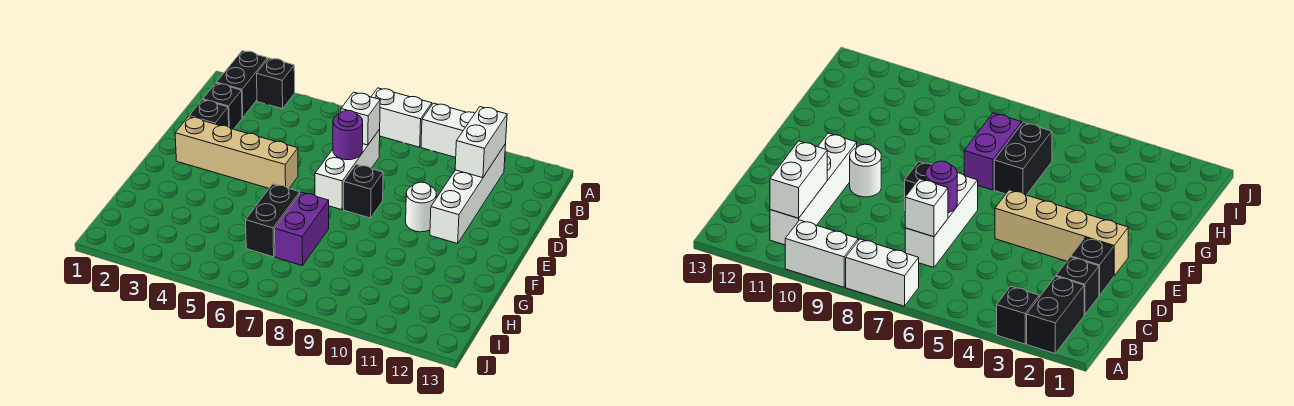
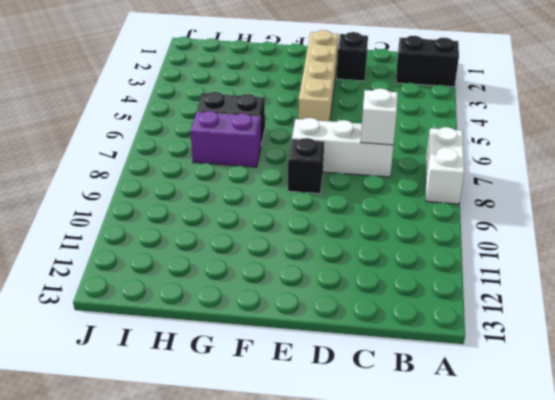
none -> black brick A3 level 1
none -> white brick A9:A10 level 1
none -> white brick B11:E11 level 1

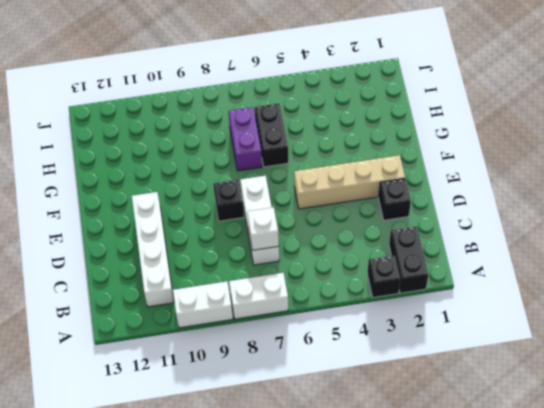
none -> black brick C2 level 1
none -> white round brick E10 level 1
none -> white brick B11:C11 level 2

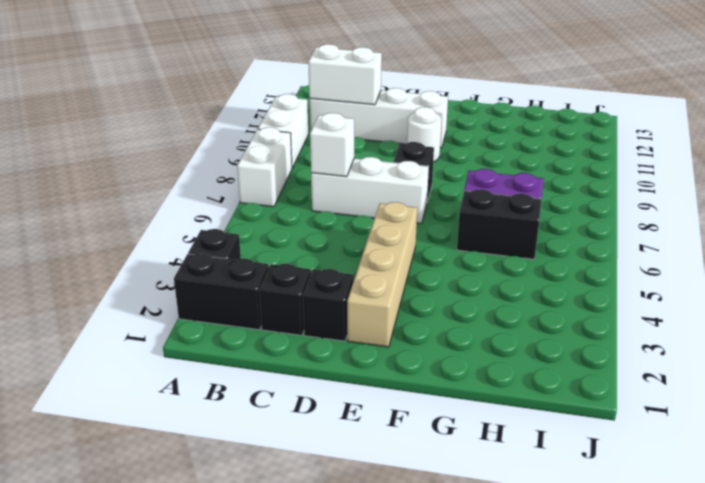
none -> purple round brick D7 level 2

